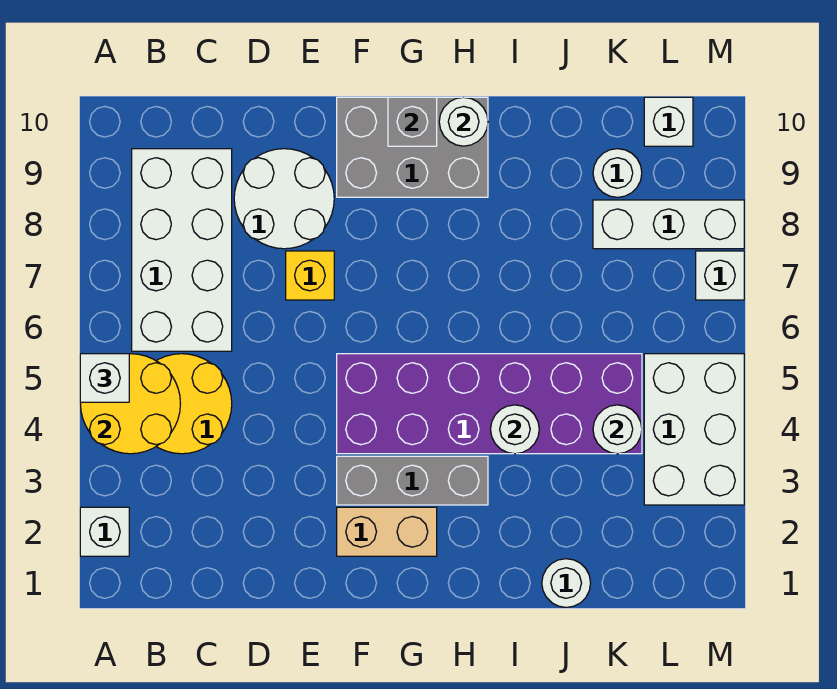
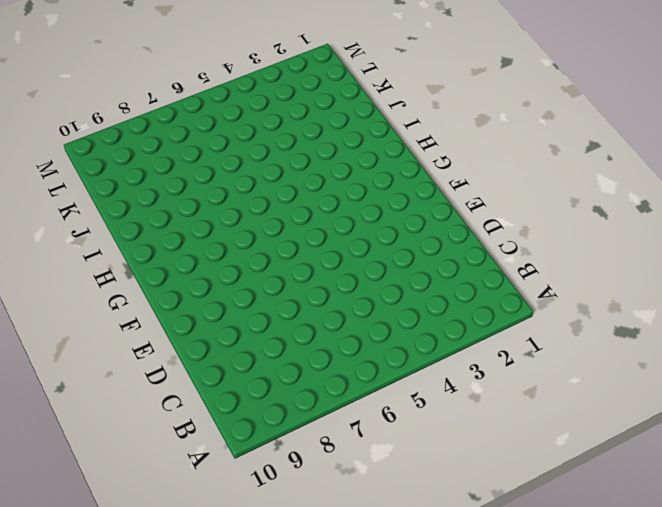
none -> white brick A2 level 1
none -> yellow round brick B4:C5 level 1
none -> white brick B6:C9 level 1

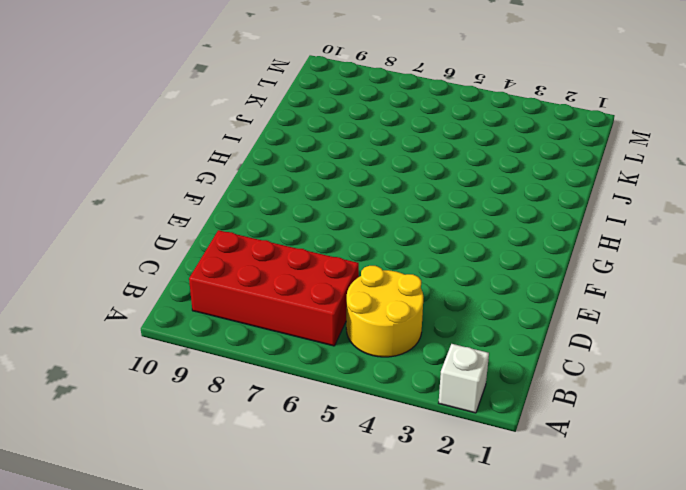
red brick B6:C9 level 1 -> white brick B6:C9 level 1
none -> white round brick D8:E9 level 1
none -> yellow brick E7 level 1
none -> tan brick F2:G2 level 1

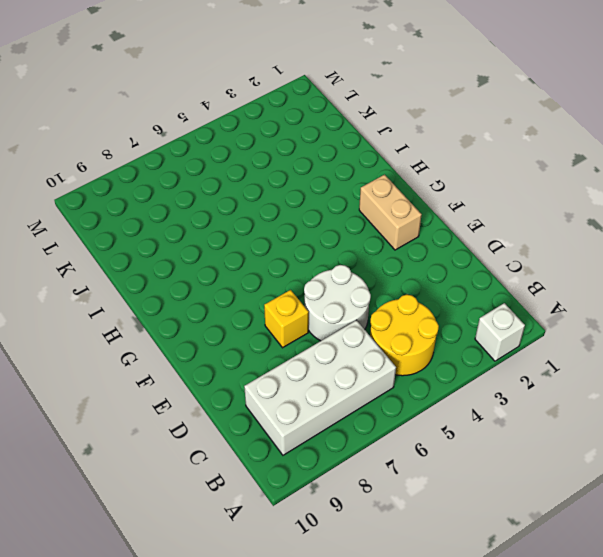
white round brick D5:E6 level 1 -> white round brick D8:E9 level 1
none -> grey brick F3:H3 level 1
none -> purple brick F4:K5 level 1
none -> grey brick F9:H10 level 1

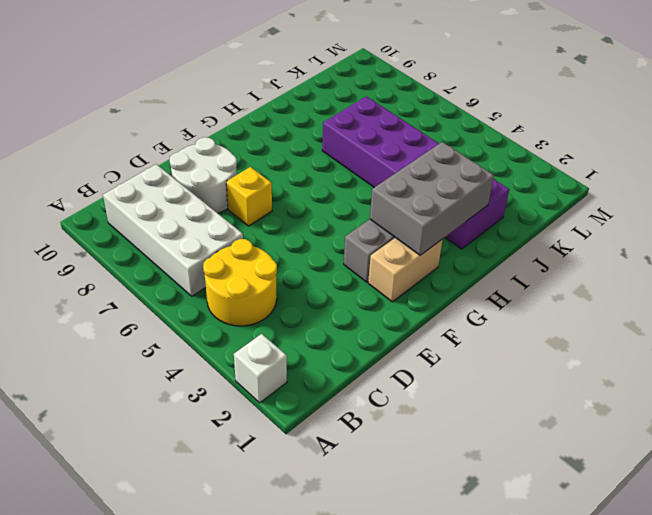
grey brick G2:I3 level 2 -> grey brick F9:H10 level 1
purple brick I2:J7 level 1 -> purple brick F4:K5 level 1
none -> white round brick J1 level 1
none -> white brick K8:M8 level 1
none -> white round brick K9 level 1

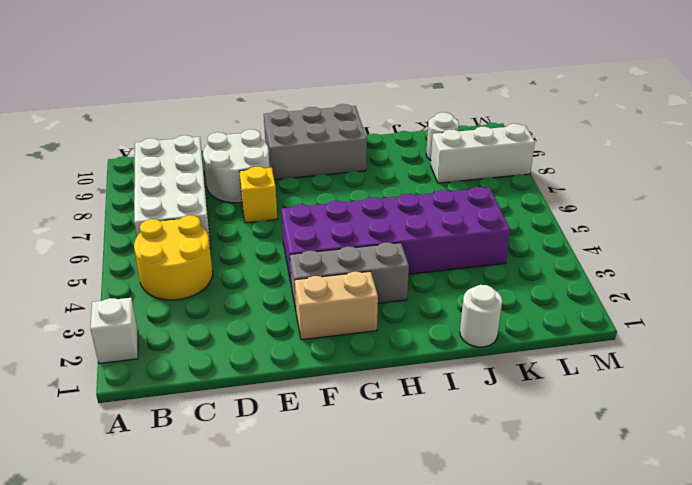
none -> white brick L3:M5 level 1
none -> white brick L10 level 1
none -> white brick M7 level 1

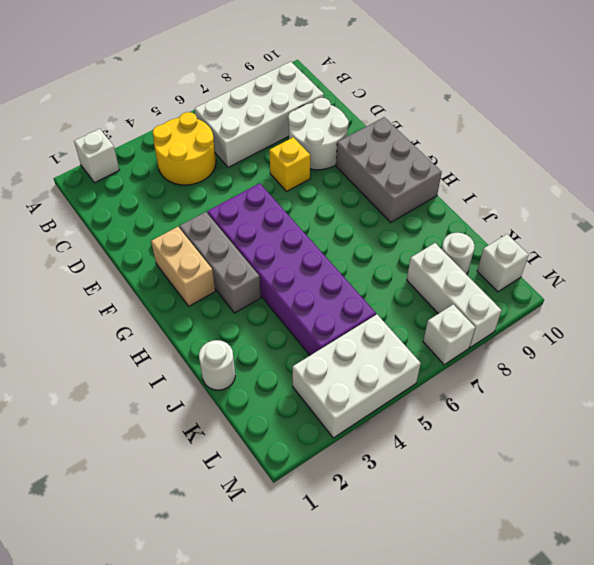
none -> yellow round brick A4:B5 level 2
none -> grey brick G10 level 2
none -> white round brick H10 level 2

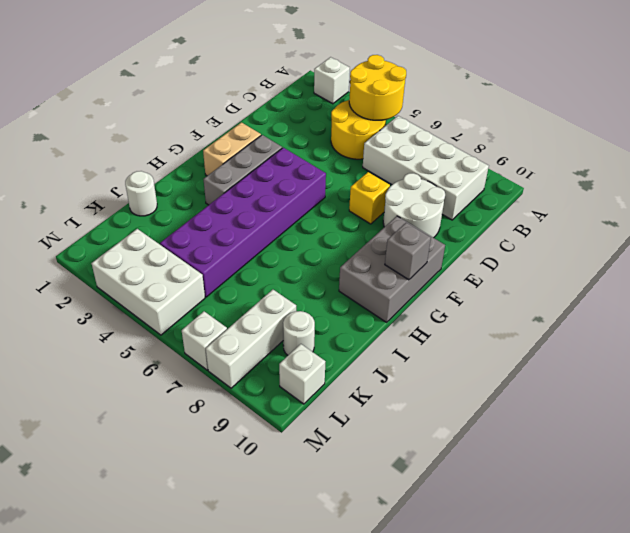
none -> white round brick H10 level 2
none -> white round brick I4 level 2
none -> white round brick K4 level 2

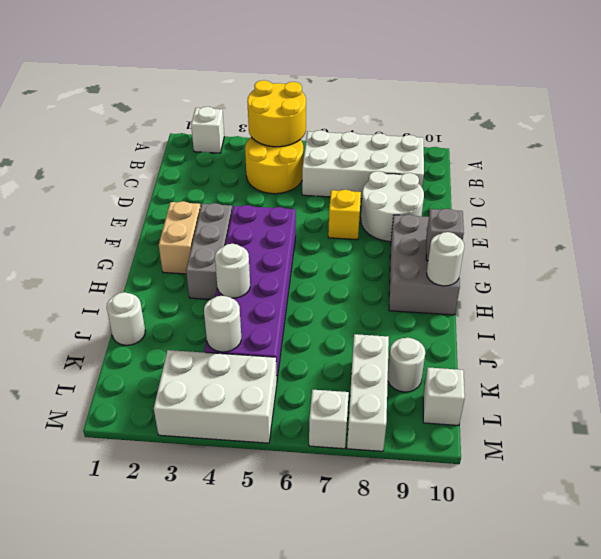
none -> white brick A5 level 3

